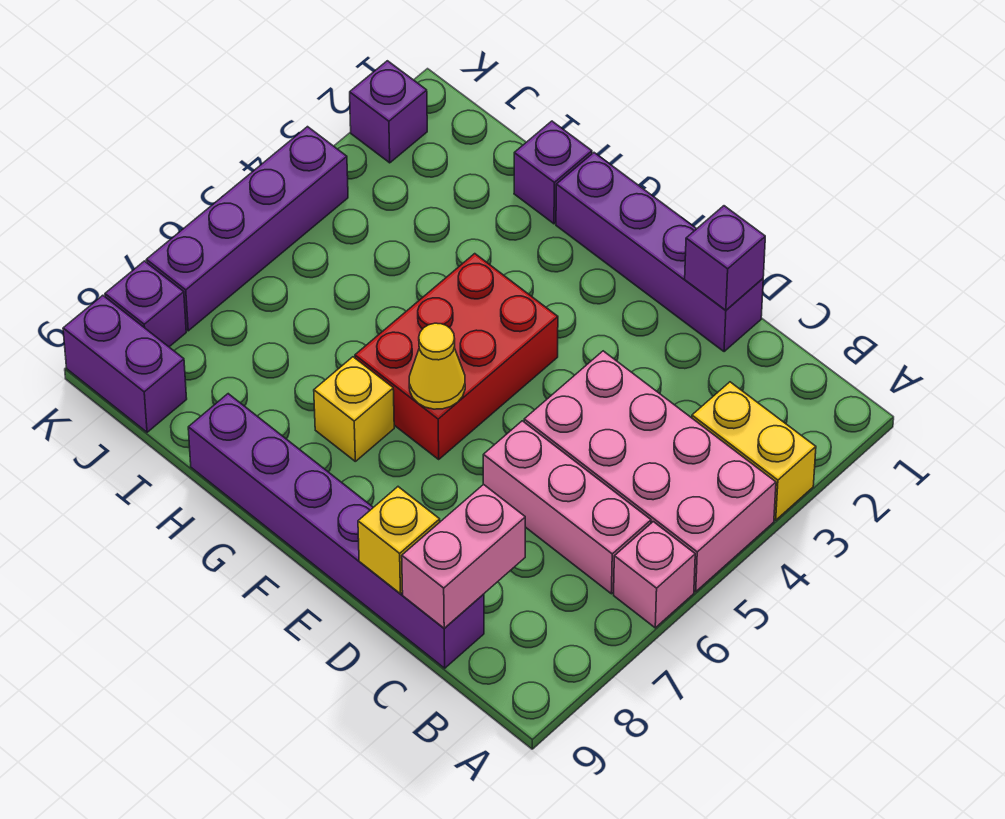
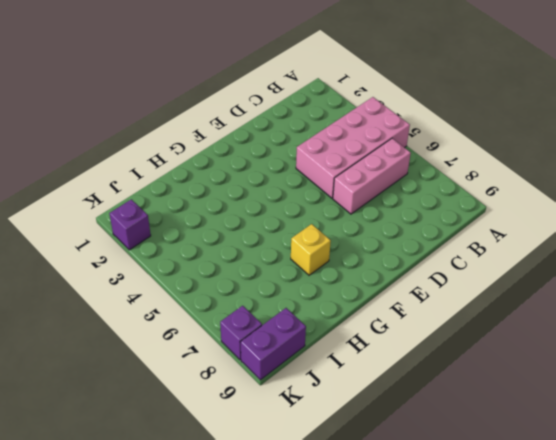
none -> yellow brick A3:B3 level 1
none -> pink brick A6 level 1
none -> purple brick C9:H9 level 1

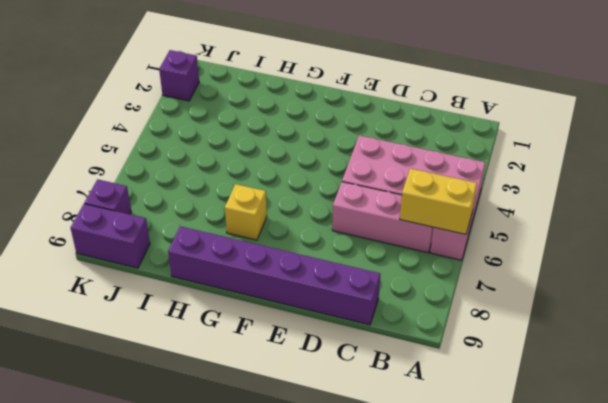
yellow brick A6:B6 level 2 -> yellow brick A3:B3 level 1
none -> purple brick D1:G1 level 1
none -> red brick F4:G6 level 1
none -> purple brick H1 level 1

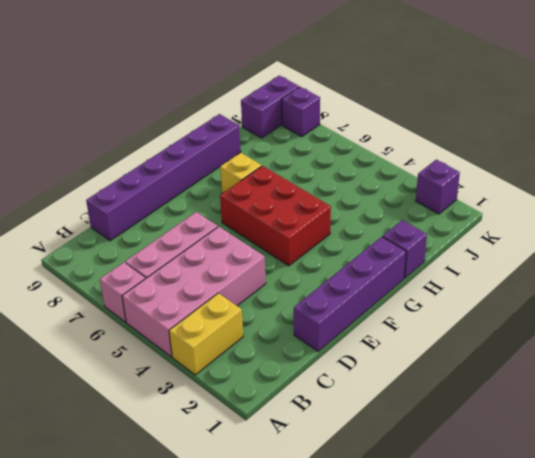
none -> purple brick K4:K7 level 1
none -> pink brick C8:C9 level 2
none -> purple brick D1 level 2

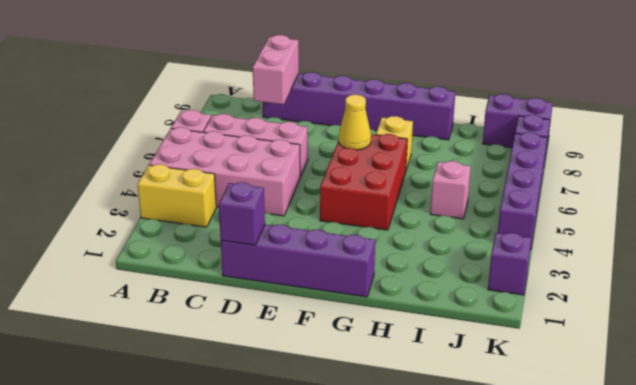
pink brick I5 level 1 -> none
none -> purple brick H1 level 1
none -> yellow brick D9 level 2

